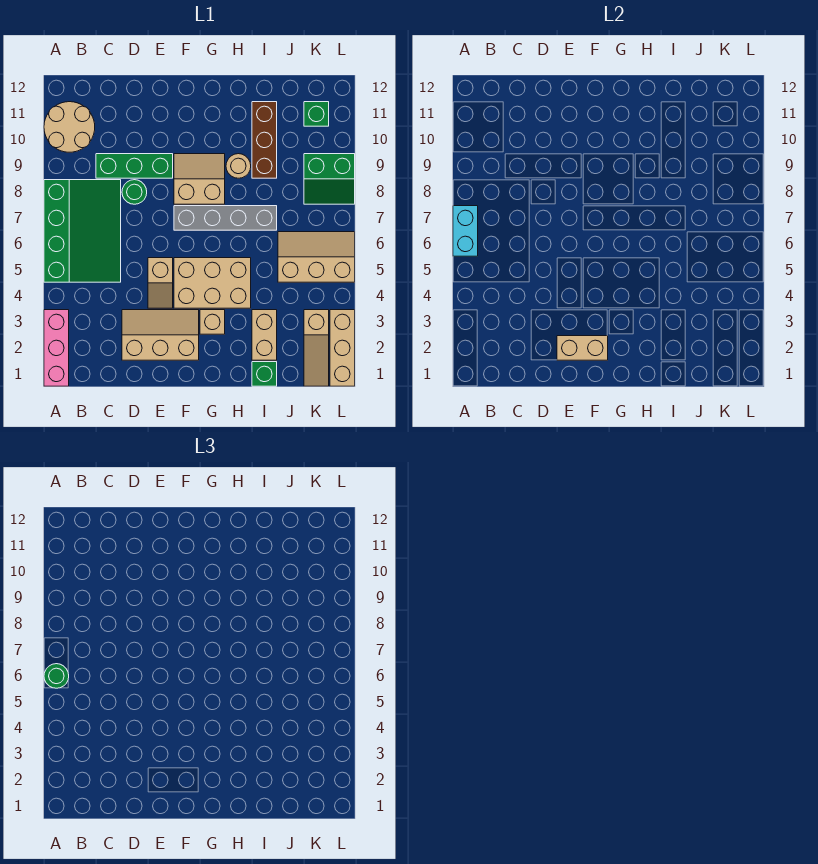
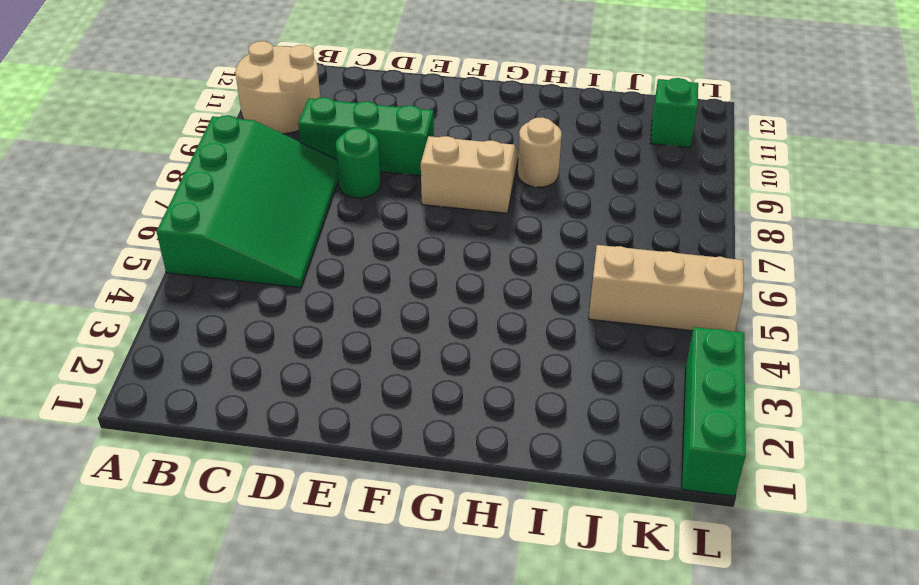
green brick L1:L3 level 1 -> tan brick L1:L3 level 1
none -> pink brick A1:A3 level 1
none -> tan slope D2:F3 level 1 top 2
none -> tan slope E4:E5 level 1 top 5

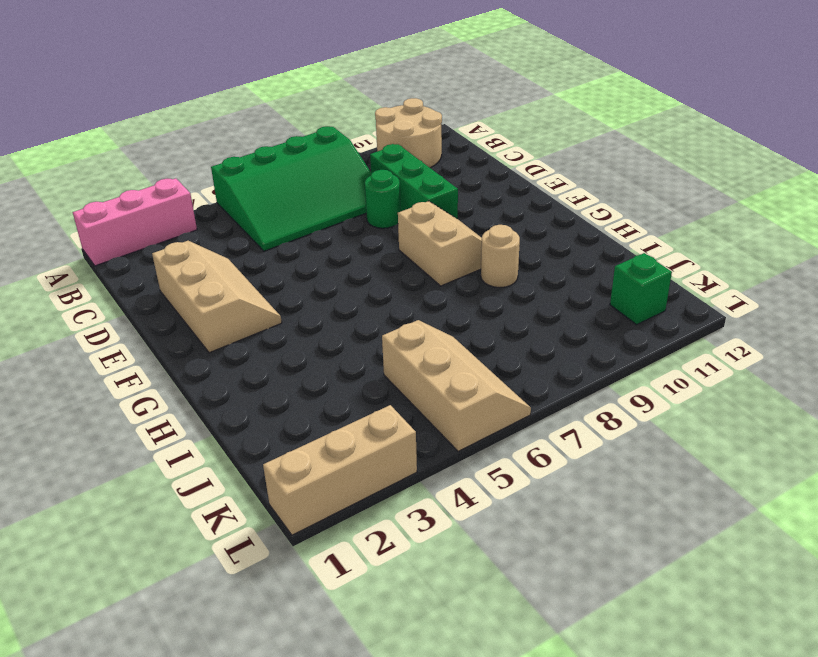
none -> tan slope E4:E5 level 1 top 5
none -> tan brick F4:H5 level 1
none -> grey brick F7:I7 level 1

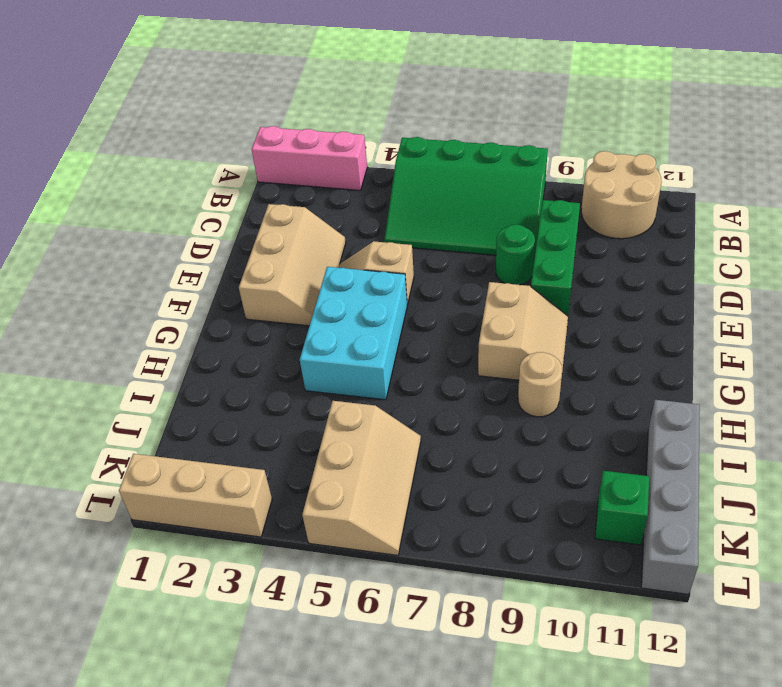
cyan brick F4:H5 level 1 -> tan brick F4:H5 level 1
grey brick I12:L12 level 1 -> grey brick F7:I7 level 1
none -> tan brick G3 level 1
none -> green brick I1 level 1
none -> tan brick I2:I3 level 1

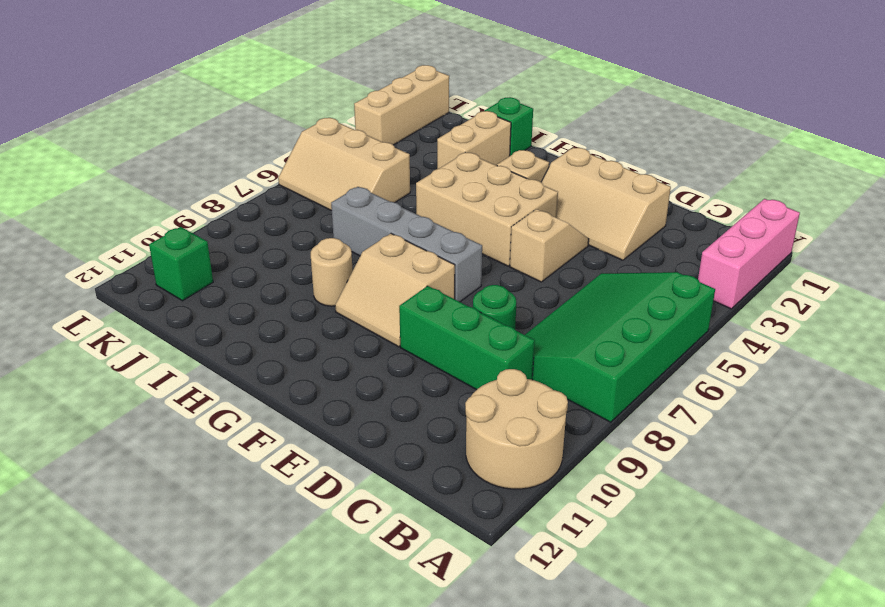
none -> brown brick I9:I11 level 1
none -> tan slope K1:K3 level 1 top 3
none -> green slope K8:L9 level 1 top 9

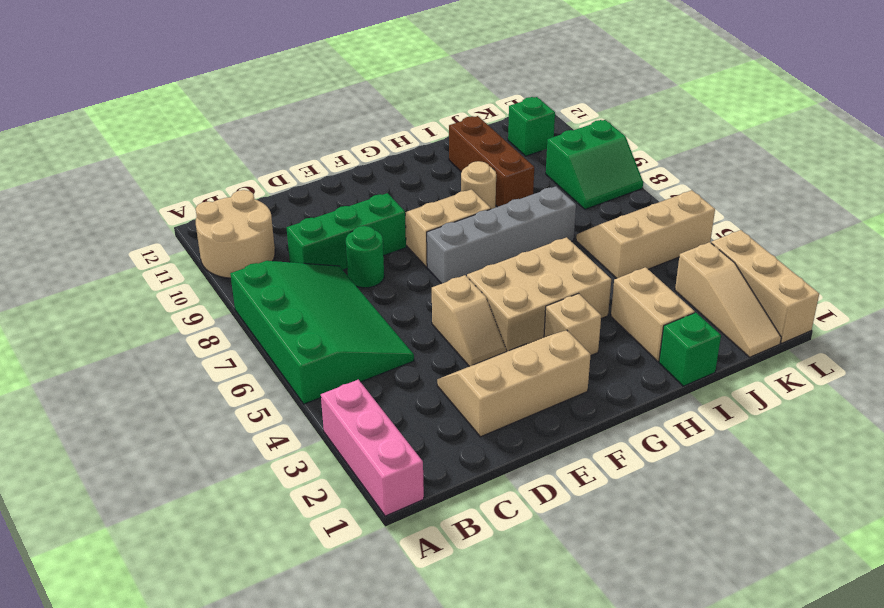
none -> cyan brick A6:A7 level 2
none -> tan brick E2:F2 level 2
none -> green round brick A6 level 3

